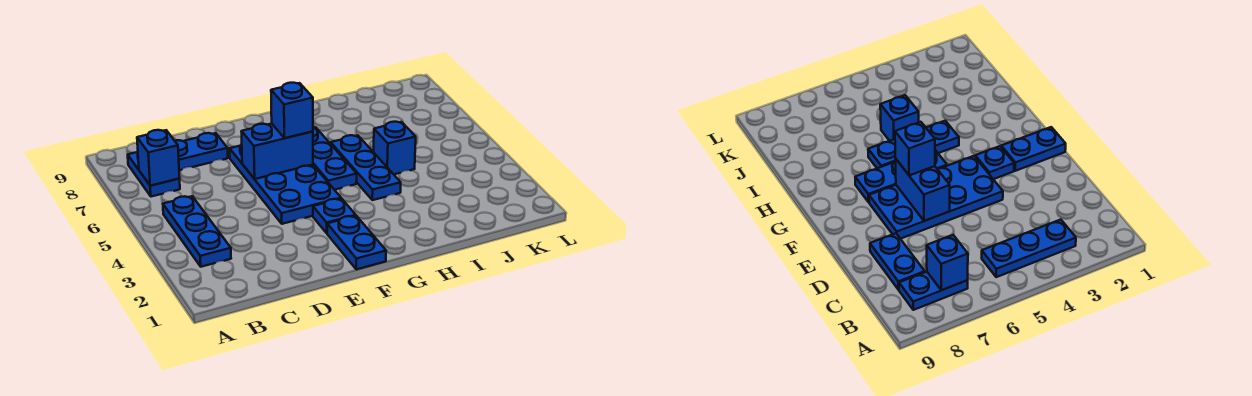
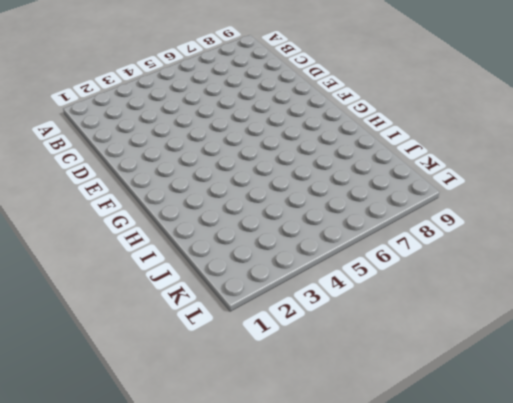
none -> blue plate B3:B5 level 1
none -> blue plate B7:B8 level 1
none -> blue plate C8:D8 level 1

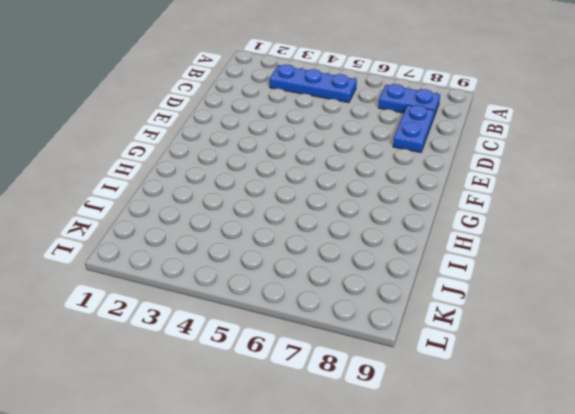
none -> blue plate E4:F7 level 1
none -> blue plate F1:F2 level 1
none -> blue plate F3 level 1

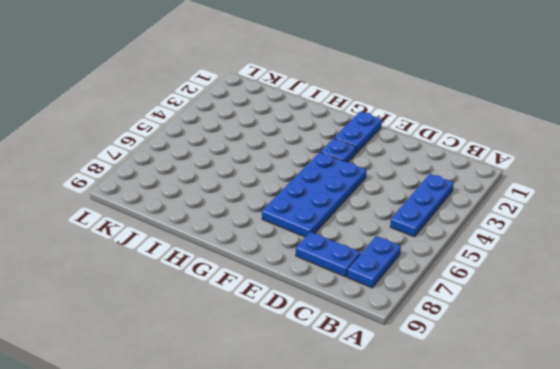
none -> blue plate G5:G7 level 1
none -> blue plate H4:H6 level 1
none -> blue brick I5 level 1

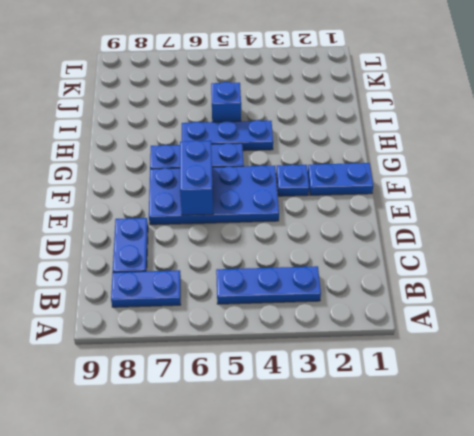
none -> blue brick B7 level 2
none -> blue brick F6 level 3

